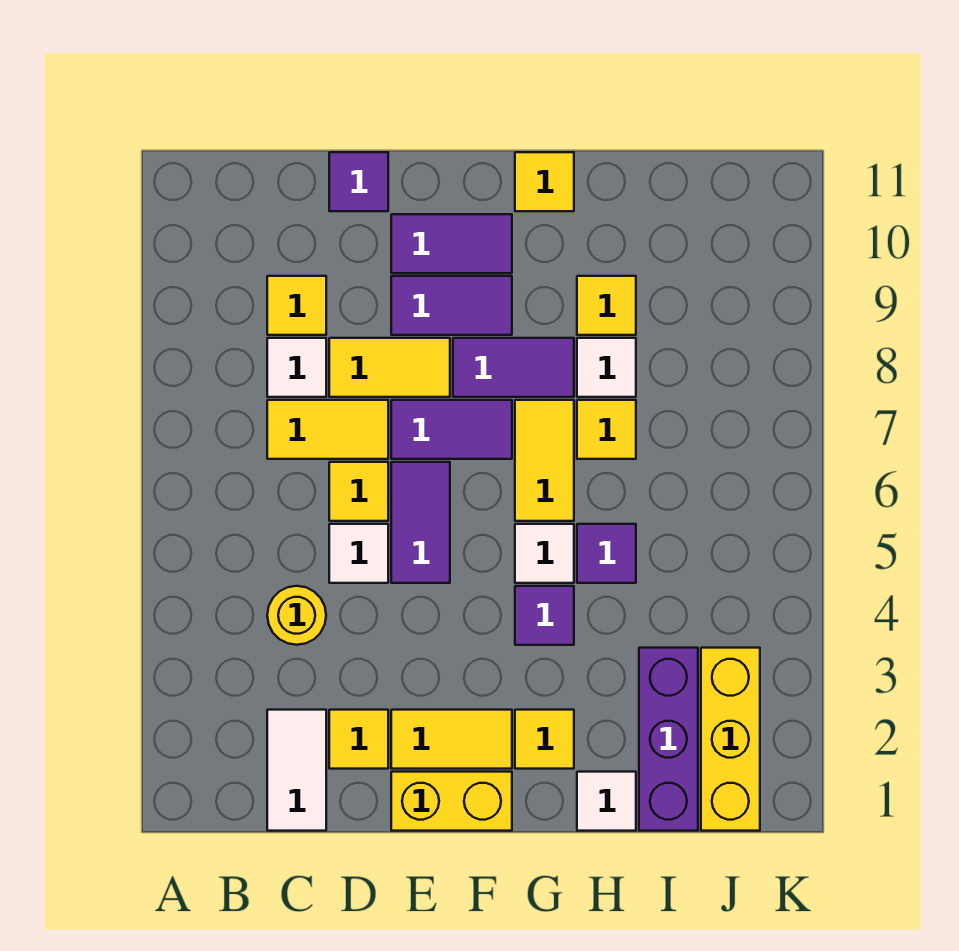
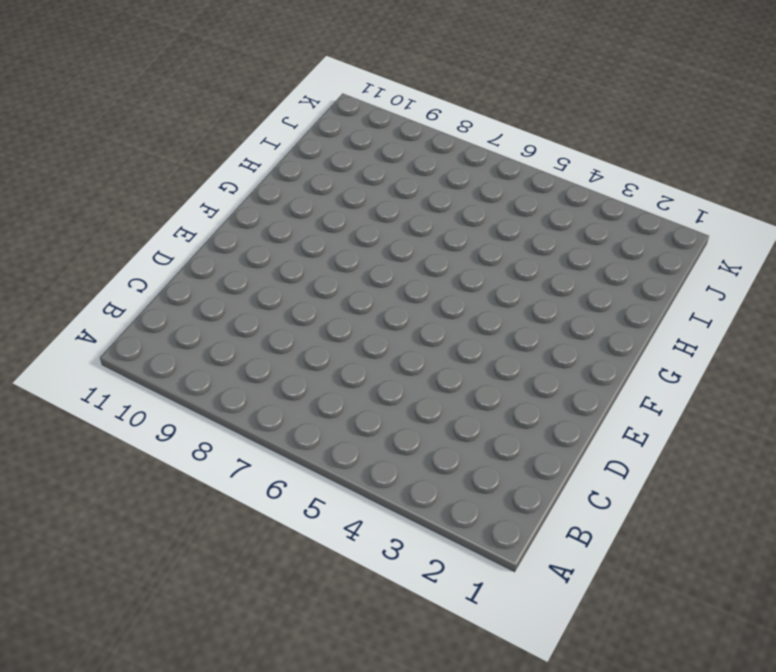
none -> white tile C1:C2 level 1
none -> yellow round brick C4 level 1
none -> yellow tile C7:D7 level 1

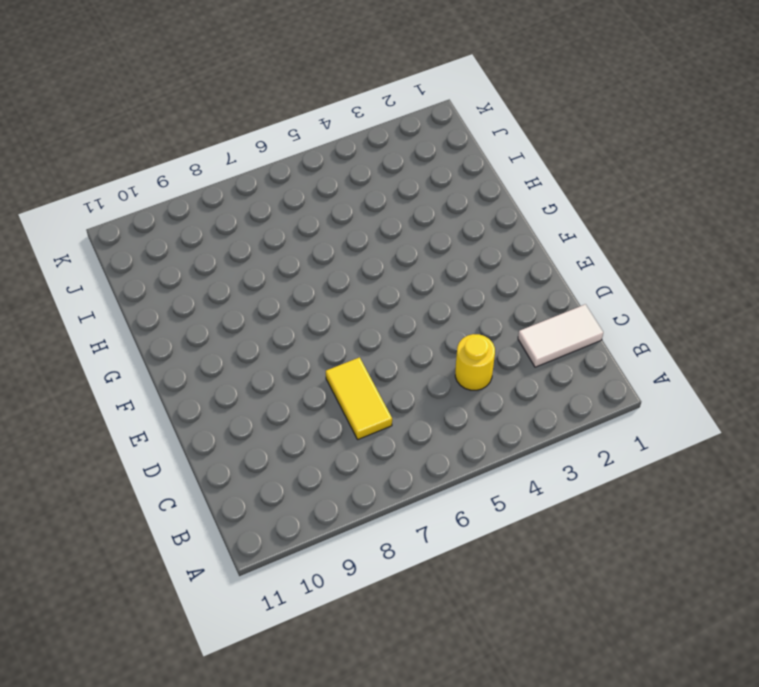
none -> white tile C8 level 1
none -> yellow tile C9 level 1
none -> yellow tile D2 level 1

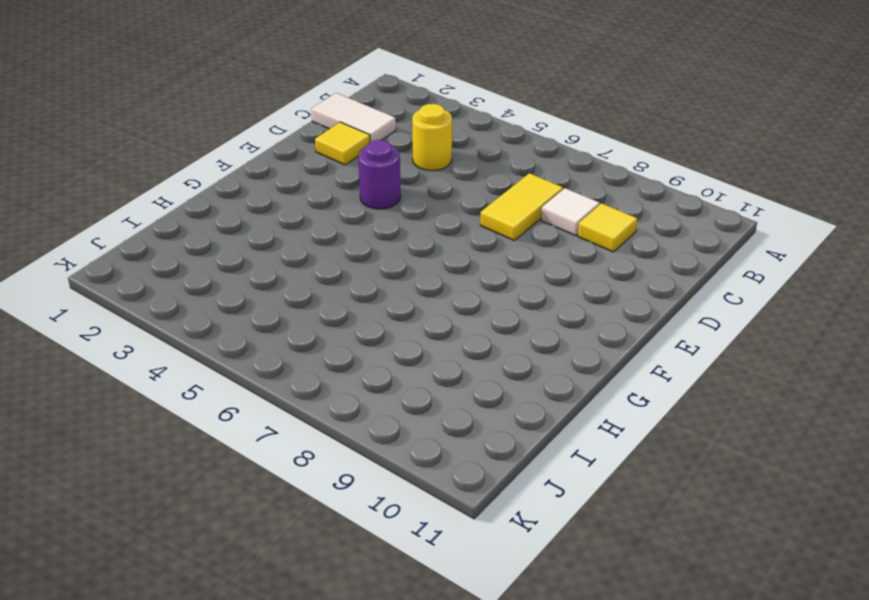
purple round brick E4 level 1 -> none
none -> white tile D5 level 1
none -> yellow tile D6 level 1
none -> yellow tile D8:E8 level 1

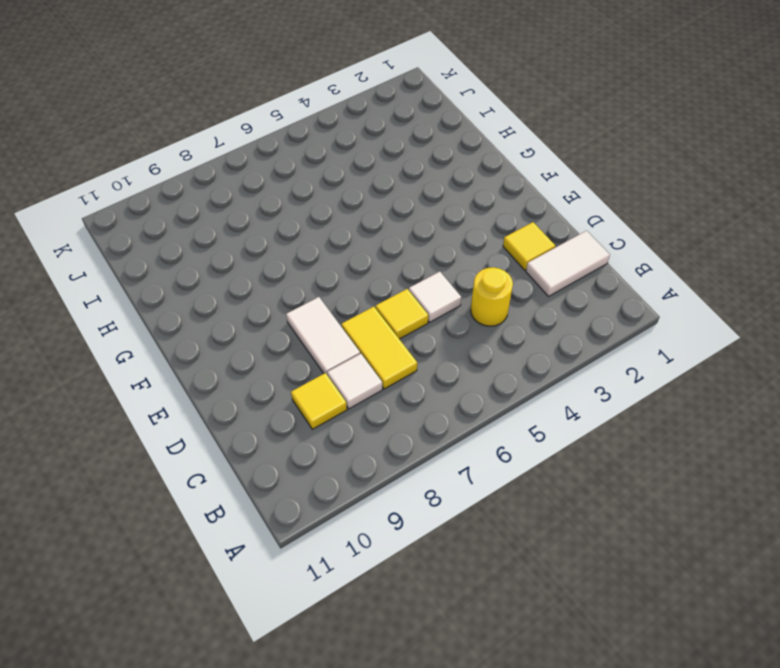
white tile D8:E8 level 1 -> yellow tile D8:E8 level 1
none -> purple tile D11 level 1
none -> yellow brick E1:F1 level 1
none -> yellow tile E2:F2 level 1

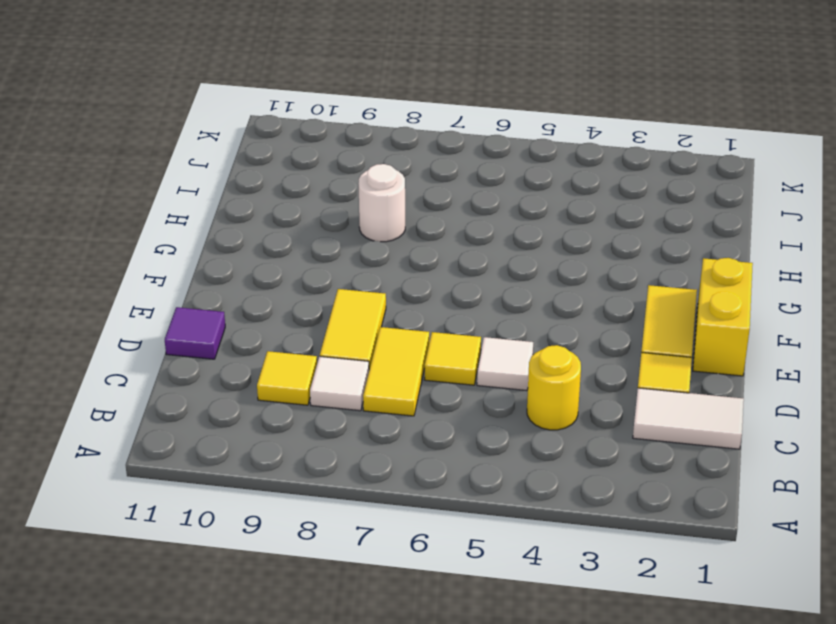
white round brick H8 level 1 -> white tile H8 level 1
none -> purple tile E5:E6 level 1
none -> purple tile E7:F7 level 1
none -> purple tile E9:F9 level 1

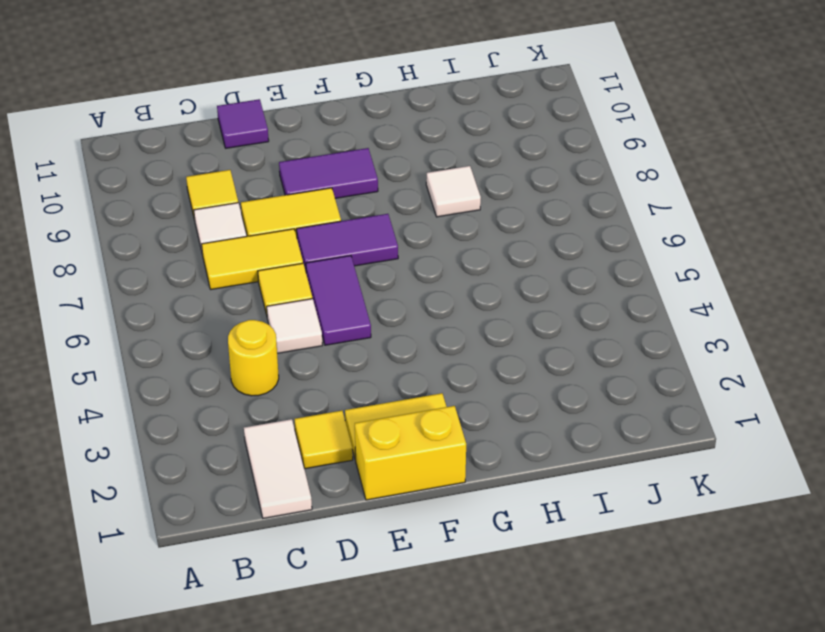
none -> purple tile E10:F10 level 1
none -> purple tile F8:G8 level 1
none -> yellow tile G2 level 1

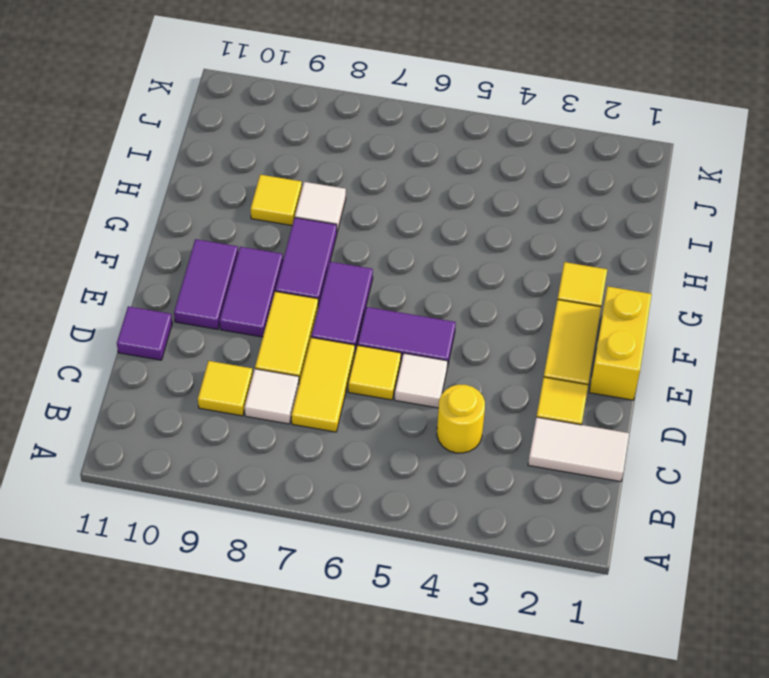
none -> purple tile G4 level 1
none -> white tile G5 level 1
none -> yellow tile G6:G7 level 1

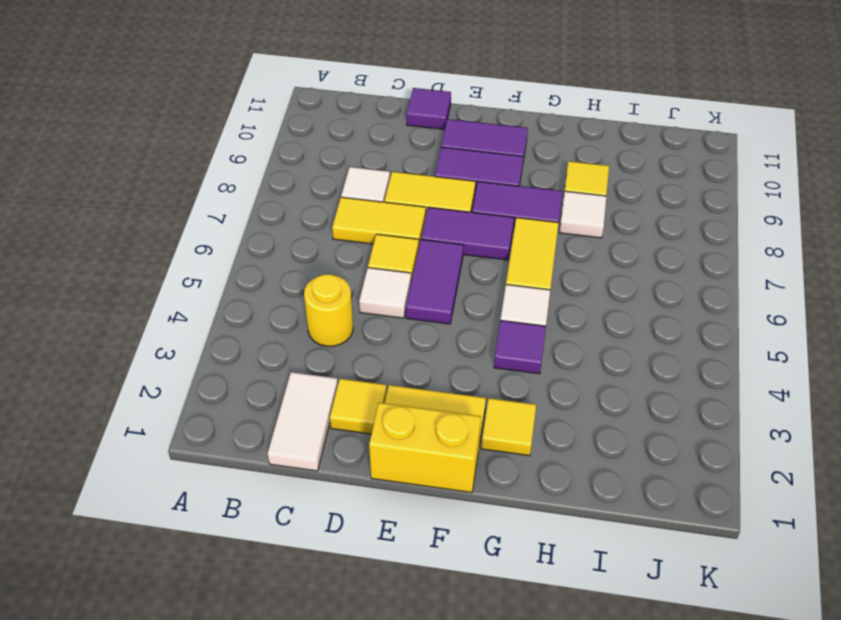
none -> yellow tile C9 level 1
none -> yellow tile G11 level 1
none -> white tile H1 level 1

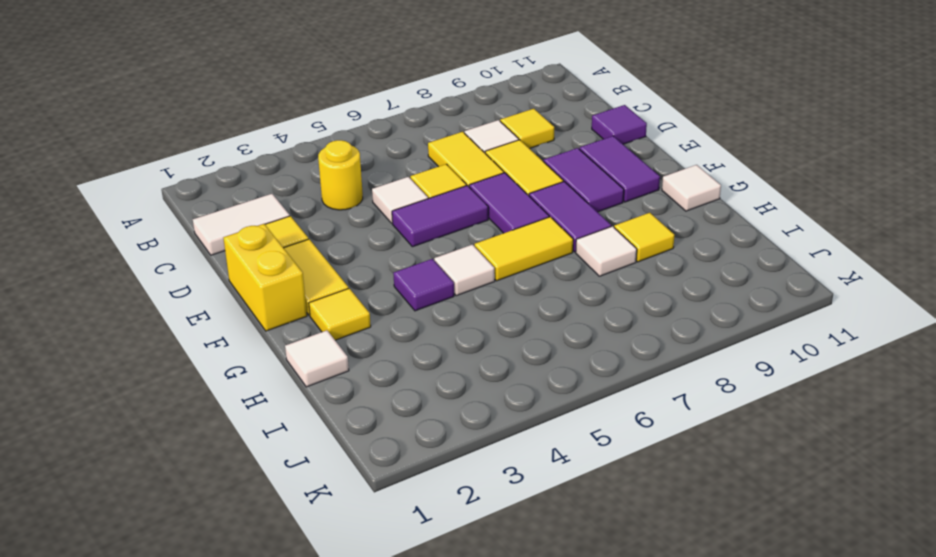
white tile G11 level 1 -> yellow tile G11 level 1
none -> purple tile H5 level 1
none -> yellow tile H7 level 1
none -> purple brick I1:I3 level 1

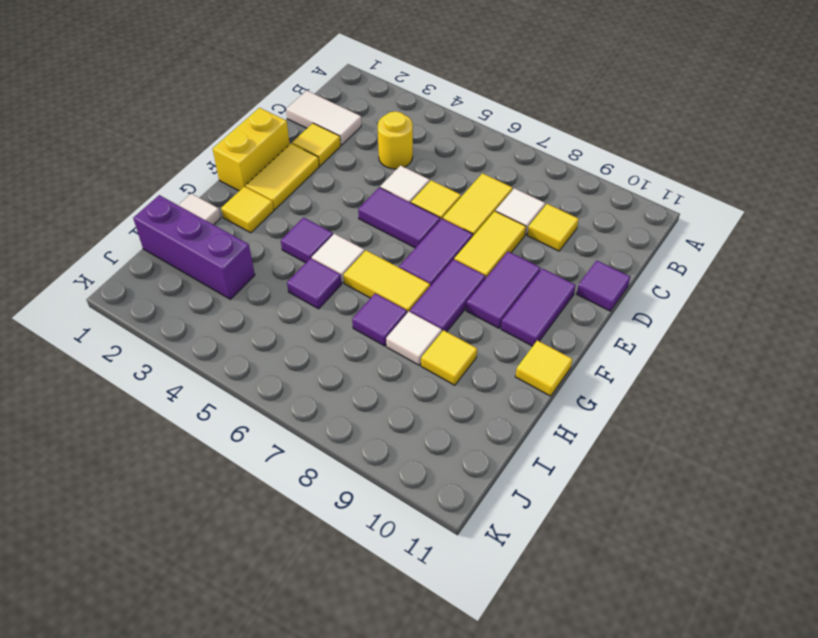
purple tile H7 level 1 -> yellow tile H7 level 1
none -> yellow brick J1:J3 level 1

